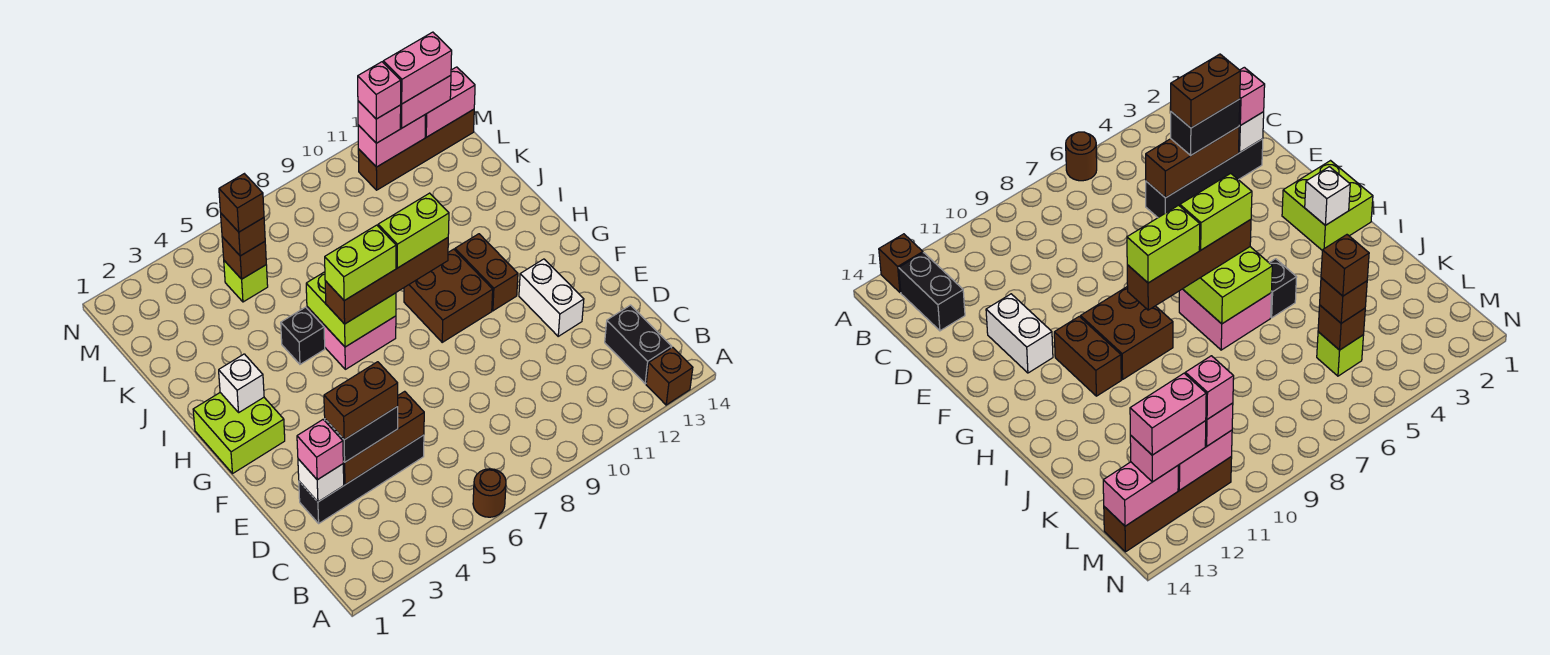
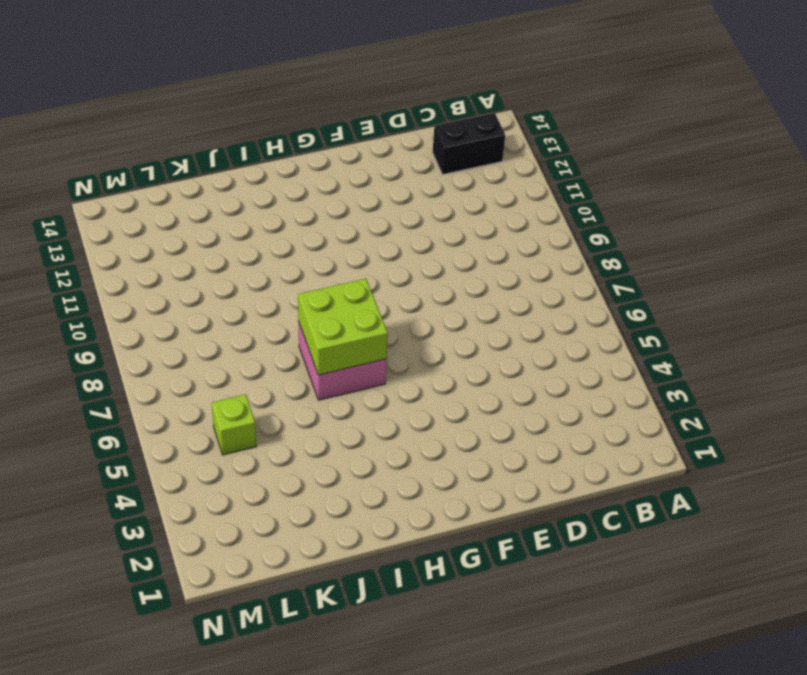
none -> brown round brick A6 level 1
none -> brown brick A13 level 1
none -> black brick D2:D5 level 1
none -> white brick E12:F12 level 1

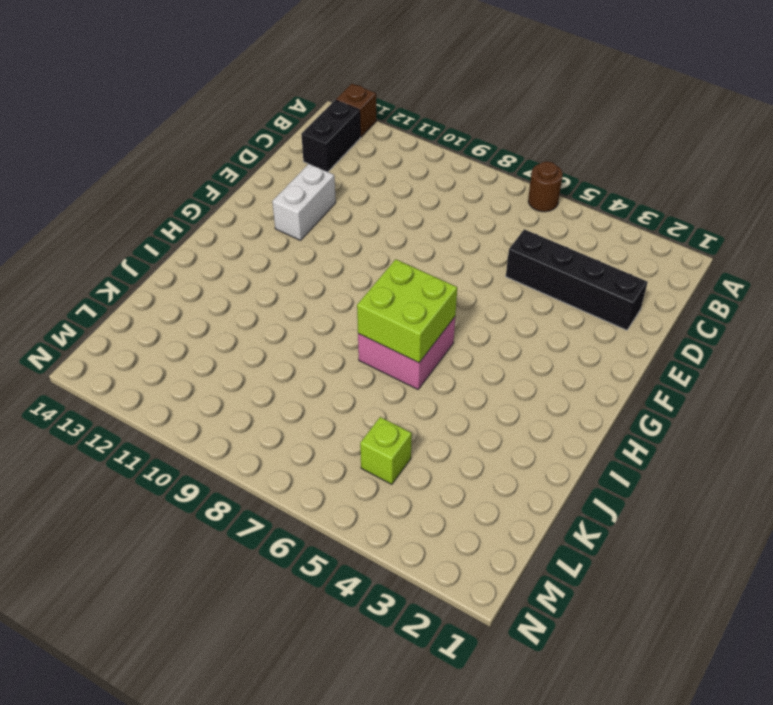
none -> lime brick G1:H2 level 1
none -> brown brick G9:H10 level 1
none -> brown brick G11:H11 level 1
none -> black brick I5 level 1

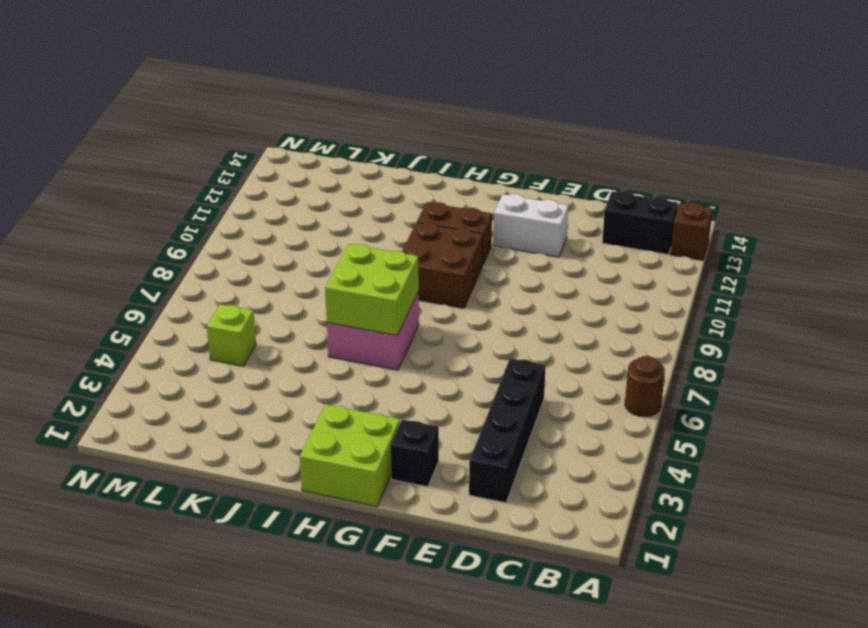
black brick F2 level 1 -> black brick I5 level 1
none -> brown brick M11:M14 level 1
none -> white brick D2 level 2
none -> brown brick D3:D5 level 2
none -> white brick H2 level 2

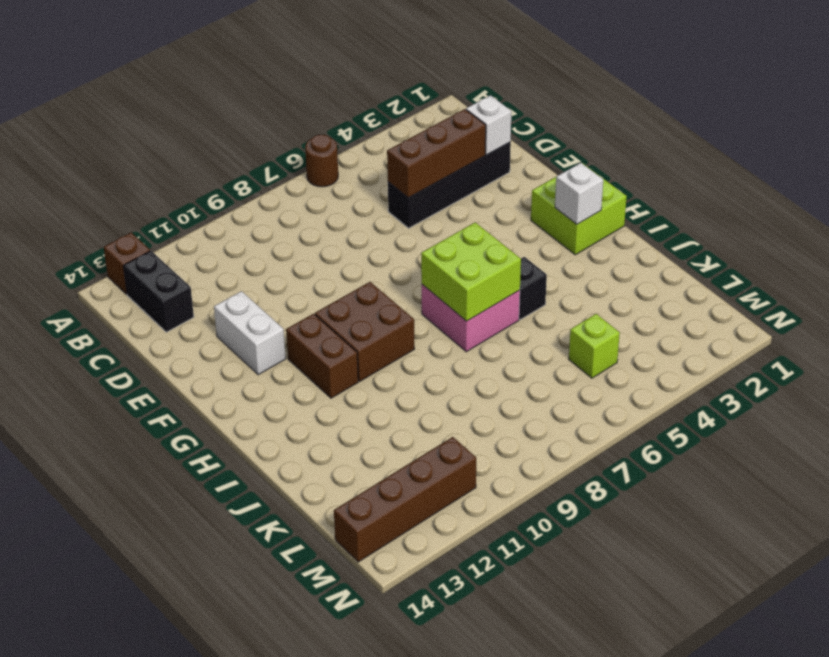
none -> brown brick L5 level 2
none -> pink brick M11:M12 level 2
none -> pink brick M13:M14 level 2
none -> pink brick D2 level 3

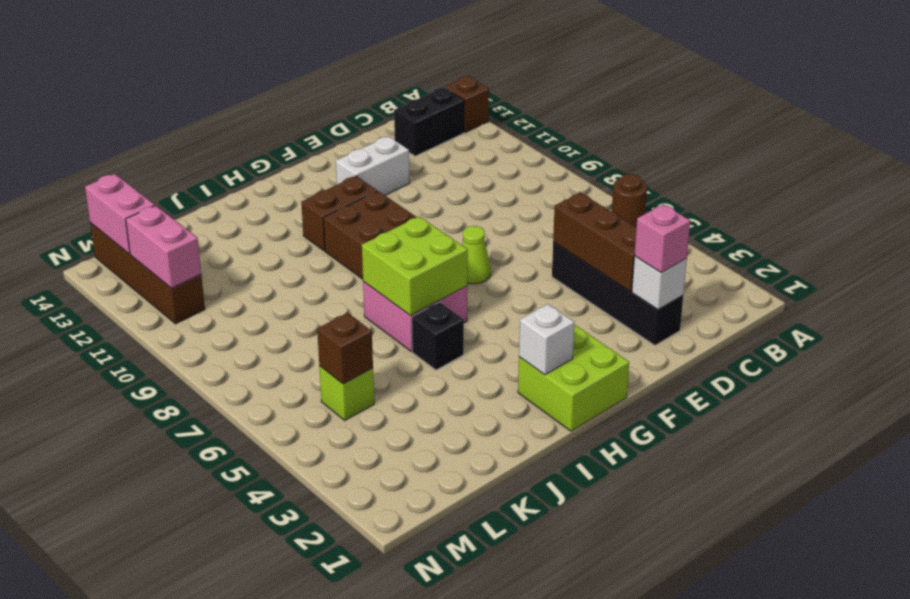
lime cone F7 level 1 -> none
none -> black brick D3:D4 level 3
none -> brown brick H6:H9 level 3
none -> brown brick L5 level 3
none -> pink brick M11 level 3

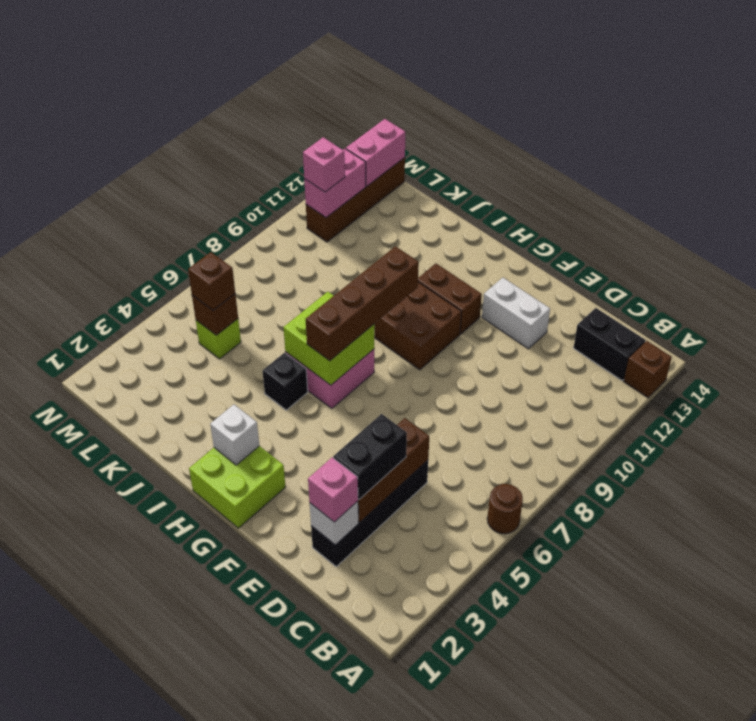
none -> pink brick M12:M13 level 3
none -> brown brick D3:D4 level 4
none -> lime brick H6:H7 level 4
none -> lime brick H8:H9 level 4

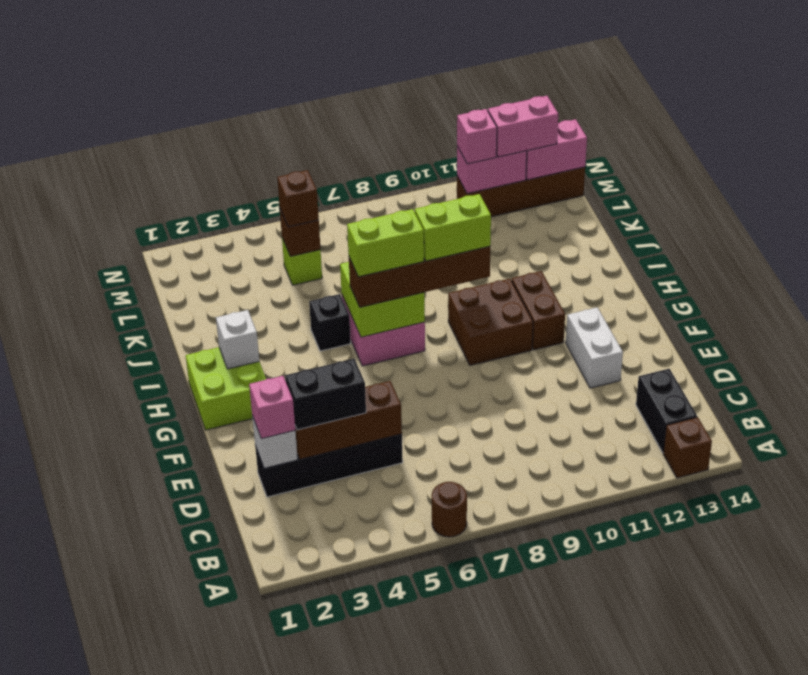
none -> brown brick D3:D4 level 4
none -> brown brick L5 level 4
none -> pink brick M11 level 4
none -> pink brick M12:M13 level 4

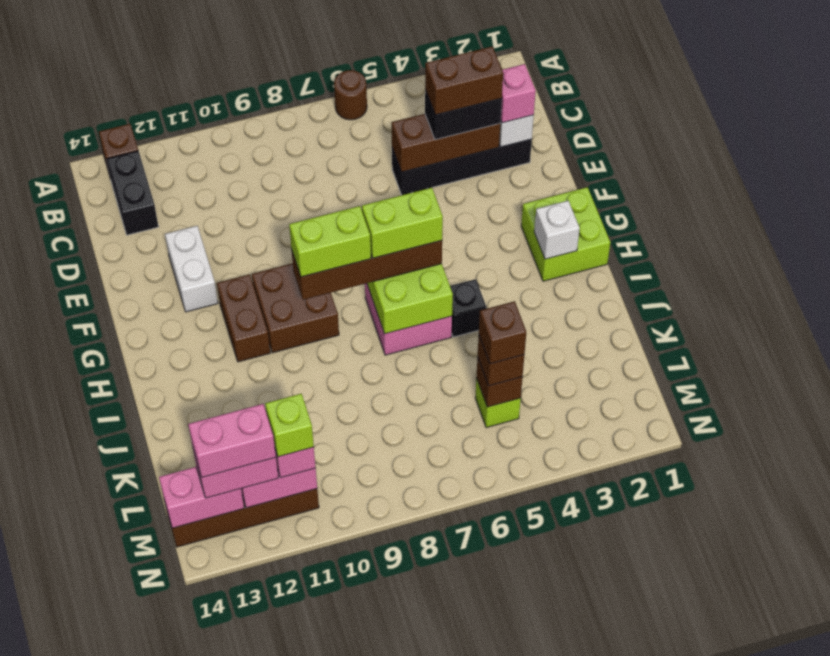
lime brick M11 level 4 -> pink brick M11 level 4

